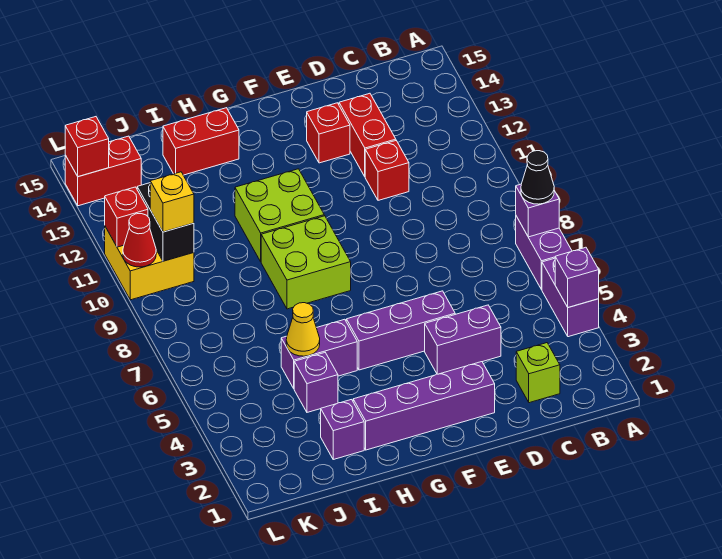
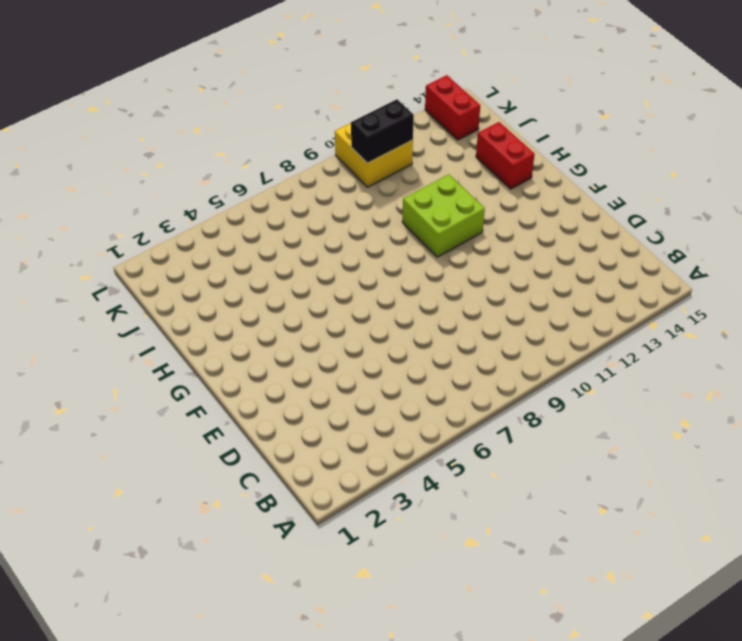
none -> purple brick A4:A5 level 1
none -> purple brick A6:A7 level 1
none -> lime brick C2 level 1

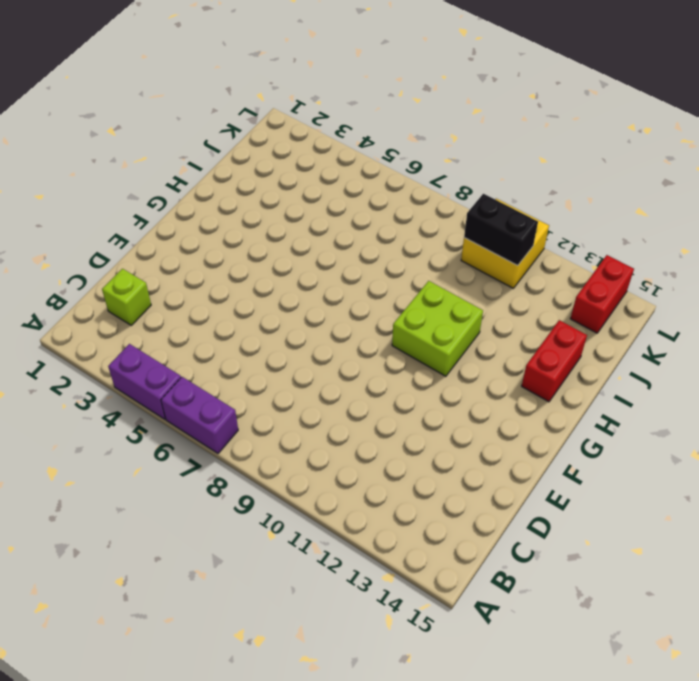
none -> purple brick D4:E4 level 1
none -> red brick D11 level 1
none -> red brick D12:D13 level 1

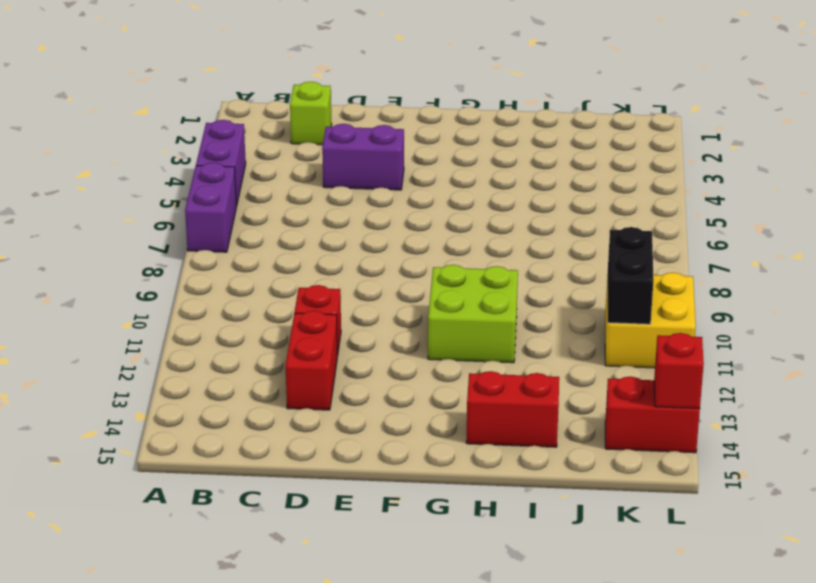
none -> purple brick E2:H2 level 1
none -> purple brick E5:G5 level 1
none -> red brick E13 level 1

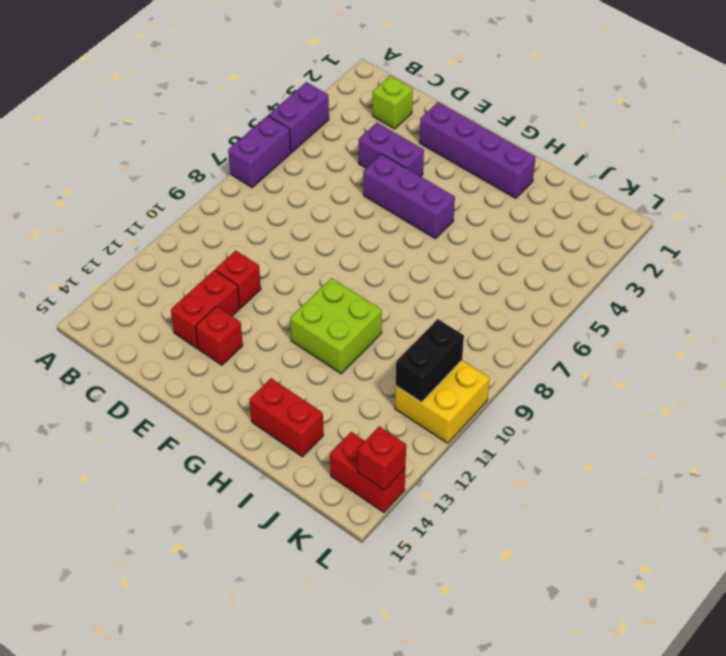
none -> lime brick G8:H9 level 1
none -> purple brick H5:I5 level 1
none -> purple brick I2 level 1

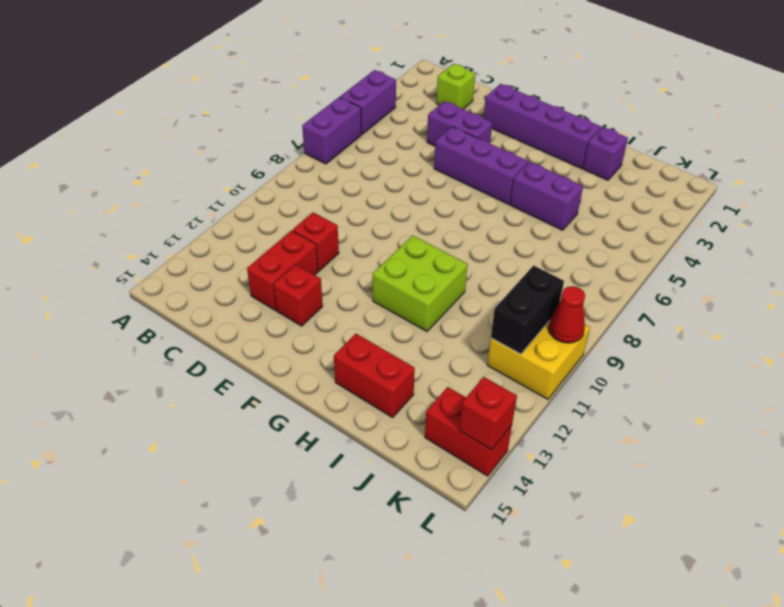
none -> lime brick G8:H9 level 1
none -> purple brick I4 level 1
none -> purple brick A4 level 2

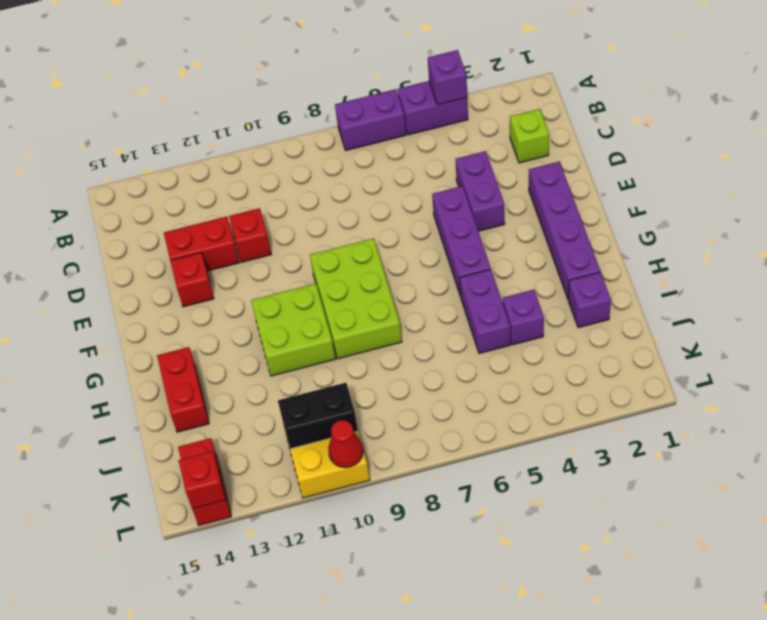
lime brick F8:H9 level 1 -> lime brick G8:H9 level 1
none -> purple brick A7 level 2
none -> yellow cone I5 level 2
none -> red brick L11 level 2

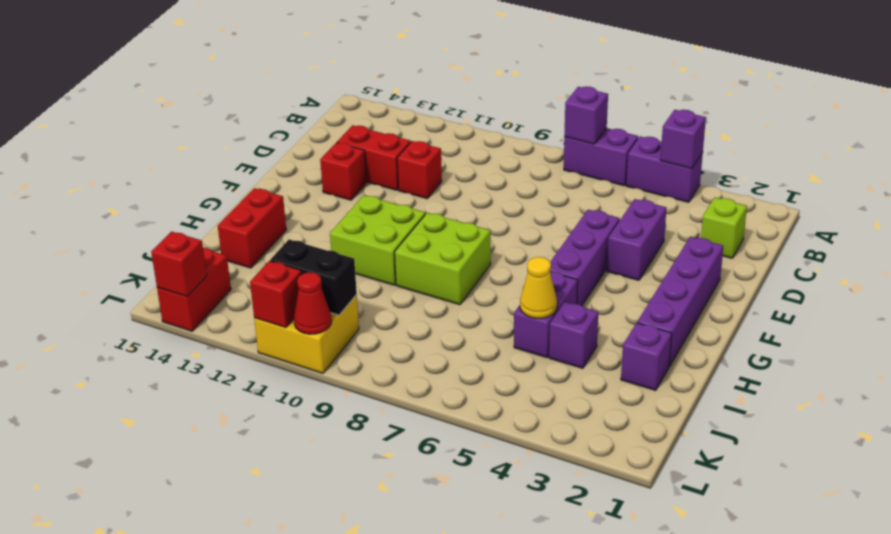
none -> black cone A7 level 3
none -> yellow brick K10 level 3

